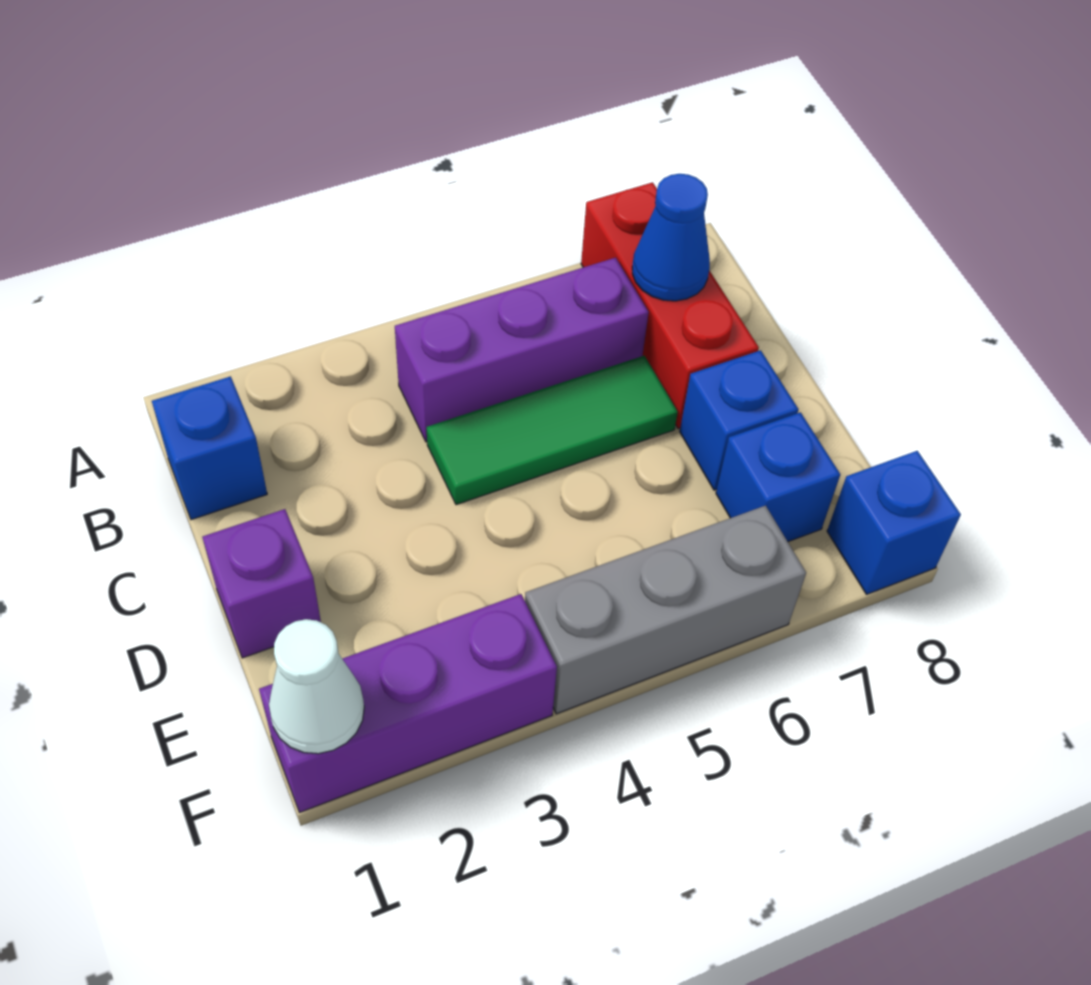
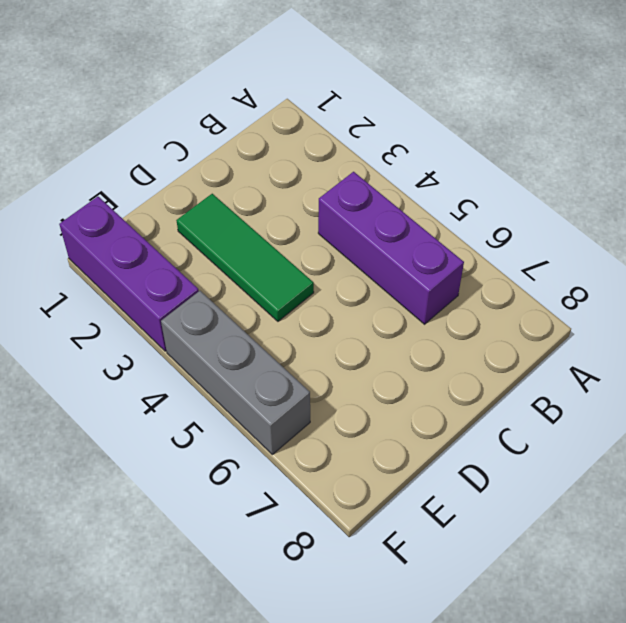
green tile D2:D4 level 1 -> green tile C4:C6 level 1
none -> red brick A7:C7 level 1
none -> blue brick B1 level 1
none -> purple brick D1 level 1

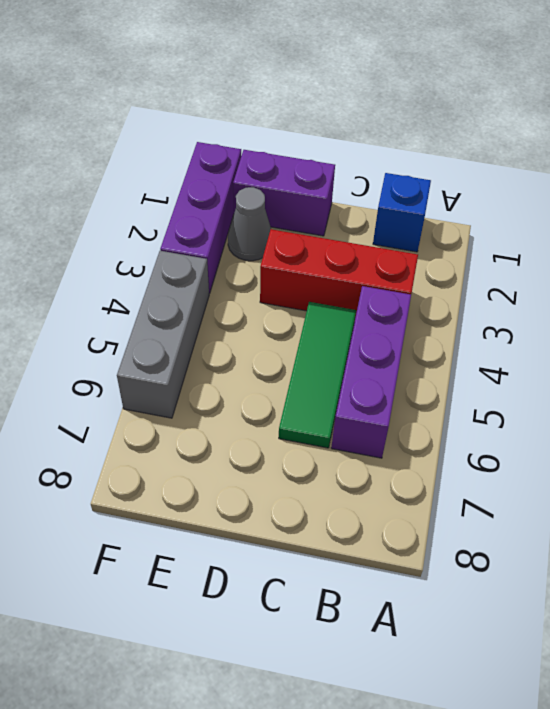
red brick B3:D3 level 1 -> red brick A7:C7 level 1
purple brick D1:E1 level 1 -> purple brick D1 level 1
grey cone E2 level 1 -> none
none -> blue brick D7 level 1
none -> blue brick E7 level 1
none -> blue brick F8 level 1

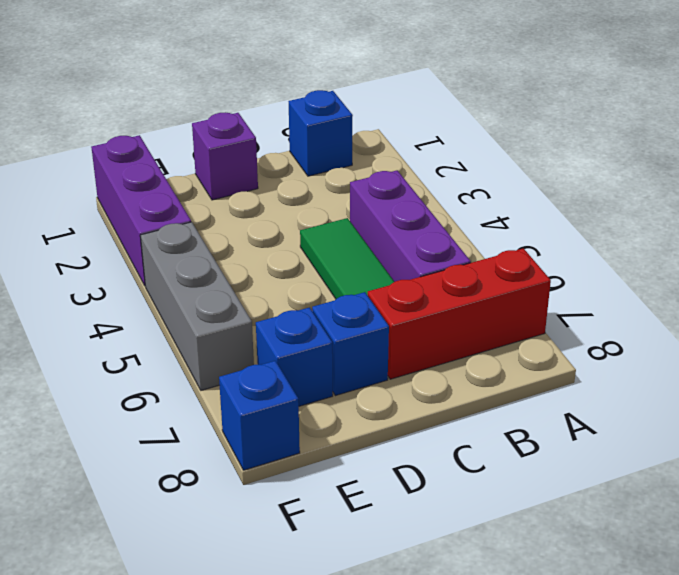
none -> blue cone B7 level 2
none -> white cone F1 level 2

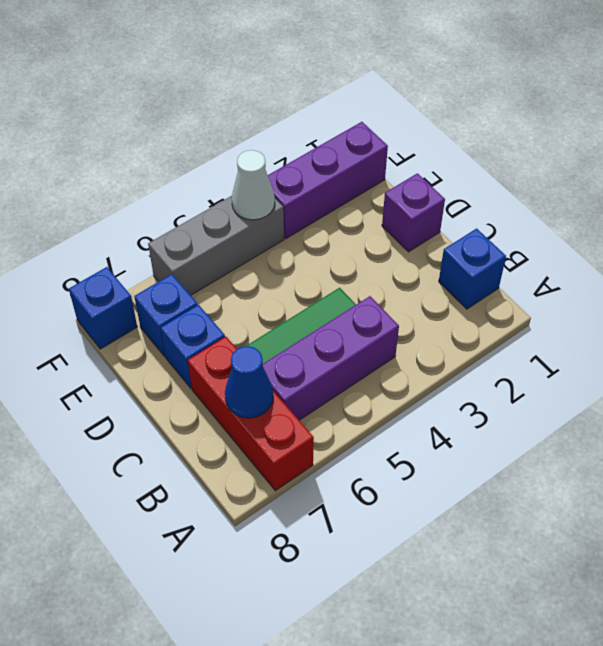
white cone F4 level 2 -> white cone F1 level 2

